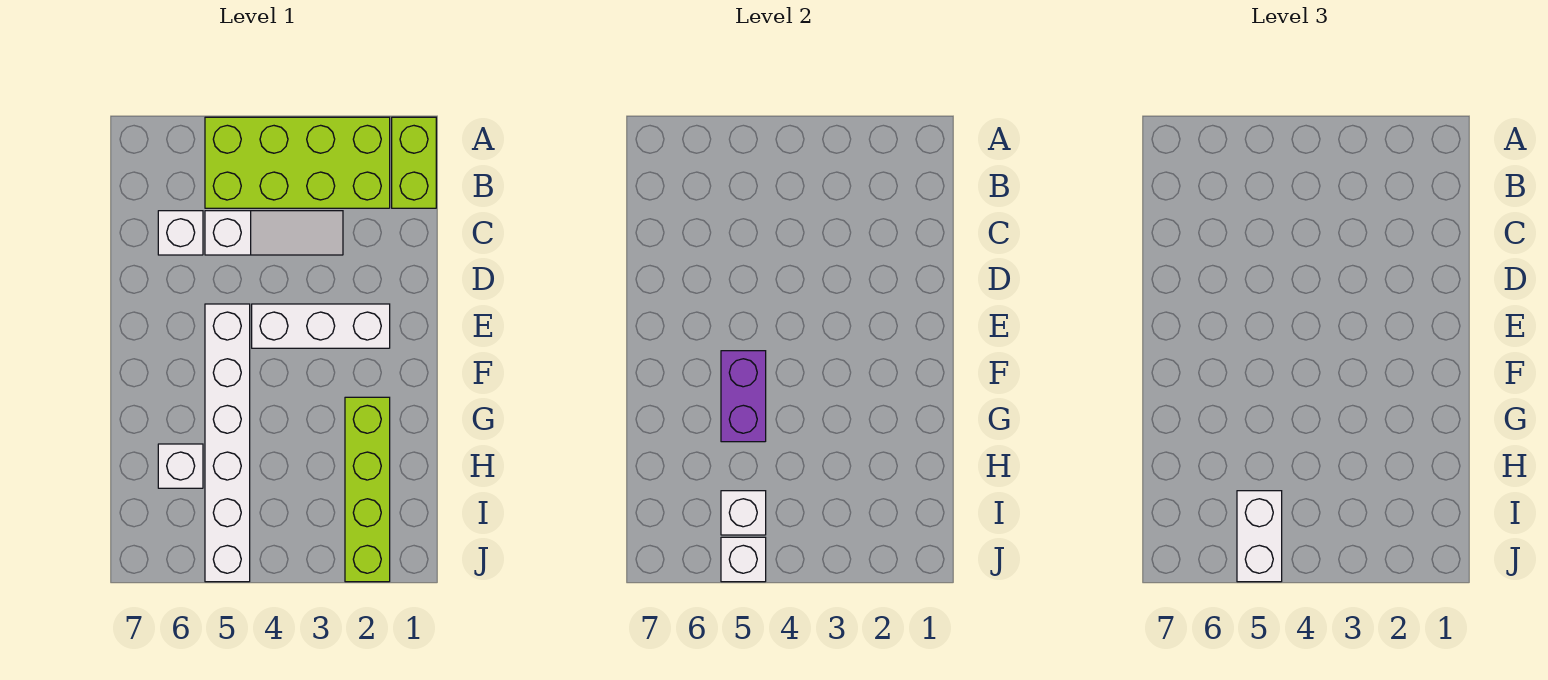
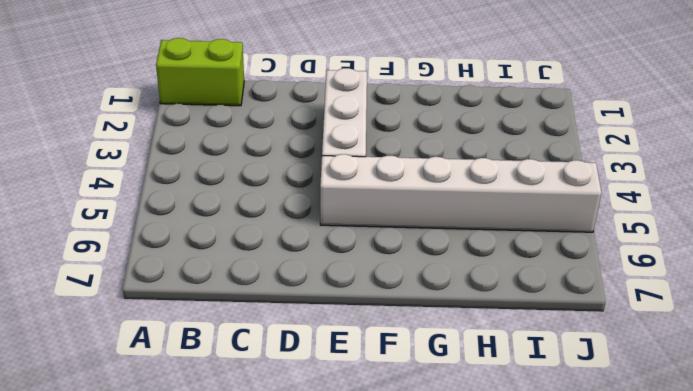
none -> lime brick A2:B5 level 1
none -> white slope C3:C5 level 1 top 5
none -> white brick C6 level 1

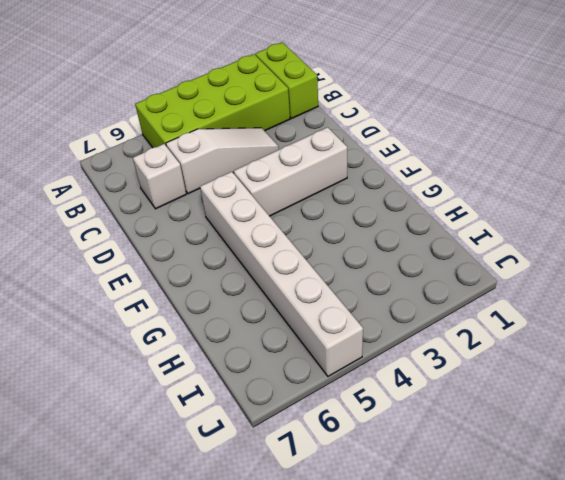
none -> lime brick G2:J2 level 1
none -> white brick H6 level 1
none -> purple brick F5:G5 level 2

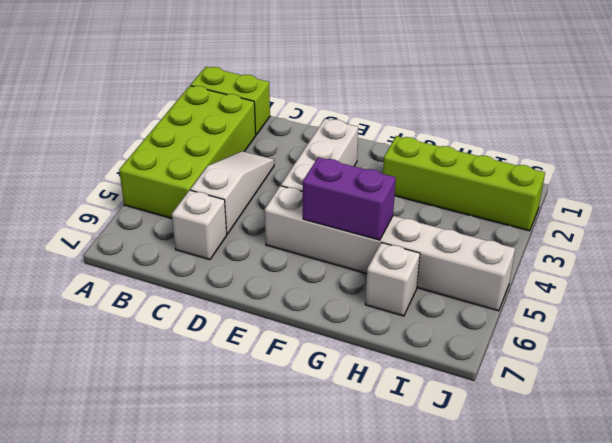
none -> white brick I5 level 2
none -> white brick J5 level 2
none -> white brick I5:J5 level 3

